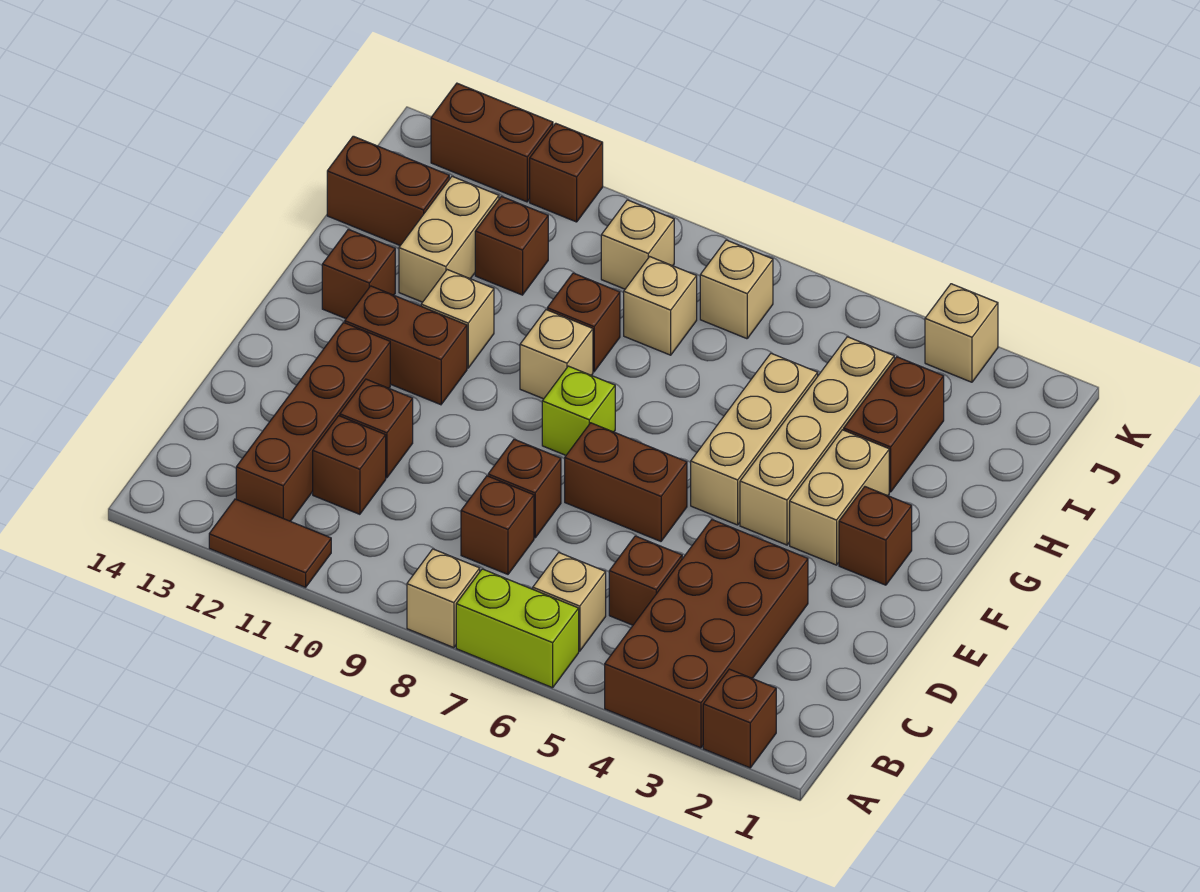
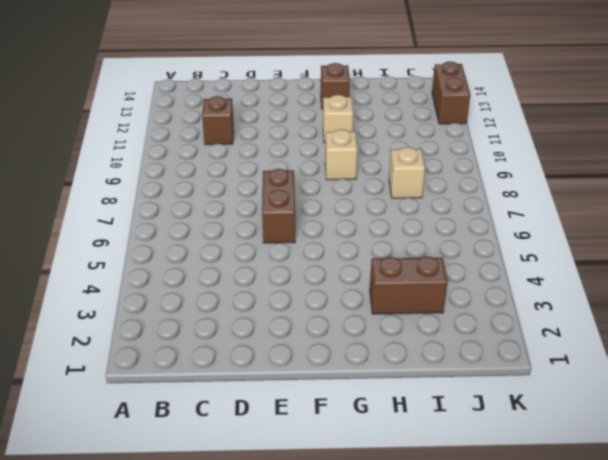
none -> brown brick A2 level 1
none -> brown brick A3:D4 level 1
none -> lime brick A6:A7 level 1
none -> tan brick A8 level 1

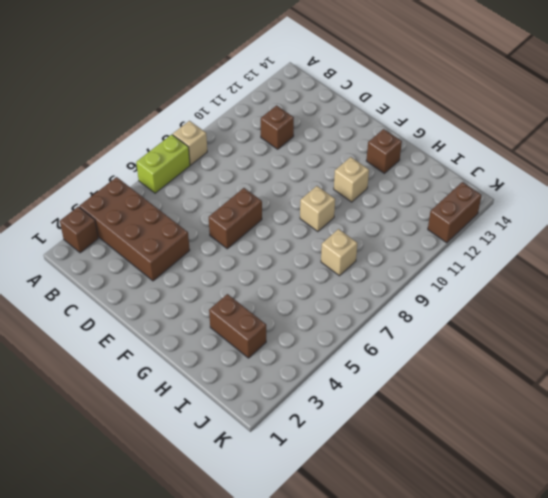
none -> brown tile A11:A12 level 1
none -> tan brick B6 level 1
none -> brown brick B12:E12 level 1
none -> brown brick C5 level 1

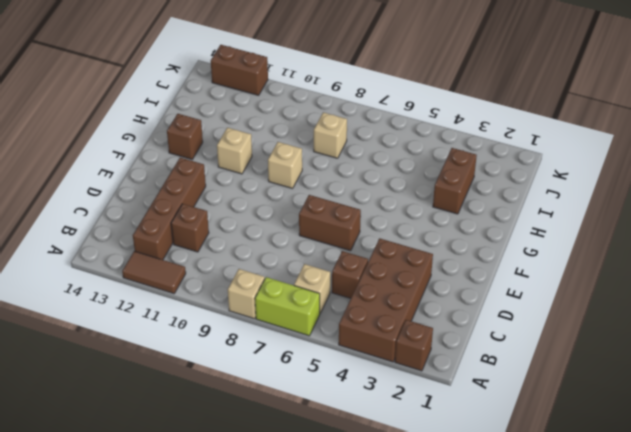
none -> brown brick C8 level 1
none -> brown brick D8 level 1
none -> brown brick D11 level 1
none -> brown brick F2 level 1

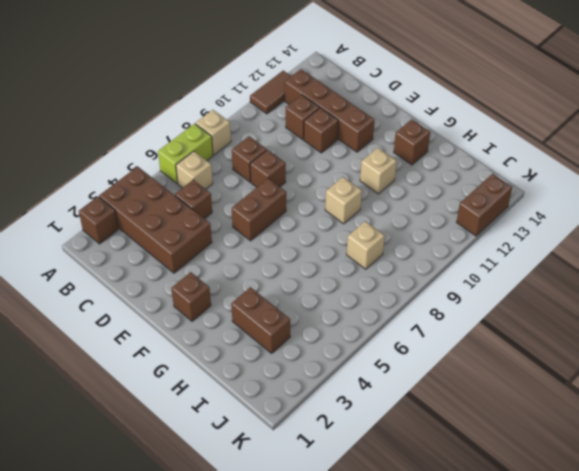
none -> tan brick F3:G3 level 1
none -> tan brick F4:I4 level 1
none -> tan brick F5:H5 level 1
none -> lime brick F8 level 1

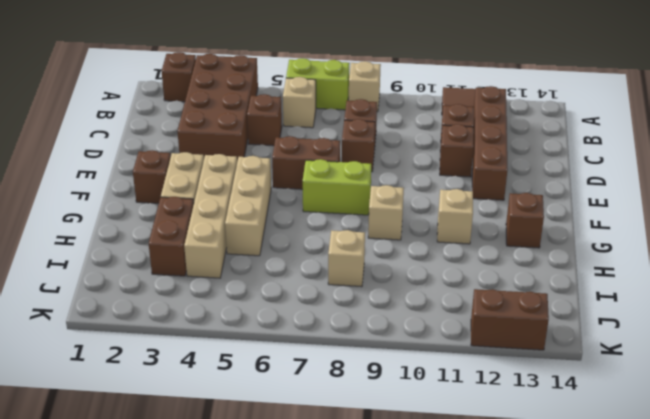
lime brick F7:F8 level 1 -> lime brick F8 level 1
none -> brown brick F11:F12 level 1
none -> brown brick H9 level 1
none -> tan brick H12:I12 level 1
none -> brown brick I11 level 1

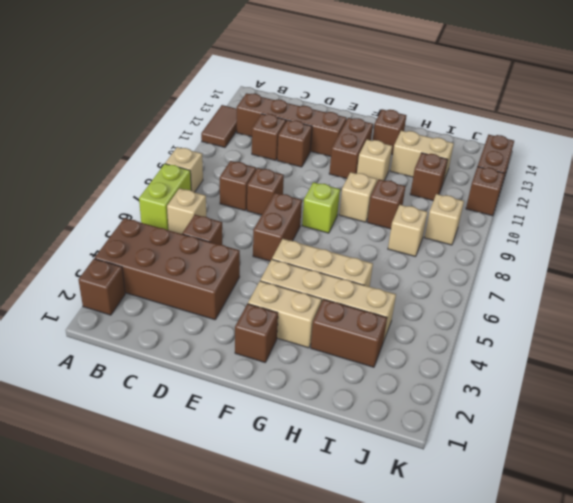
none -> brown brick I13:I14 level 1
none -> tan brick J7 level 1
none -> tan brick K3 level 1

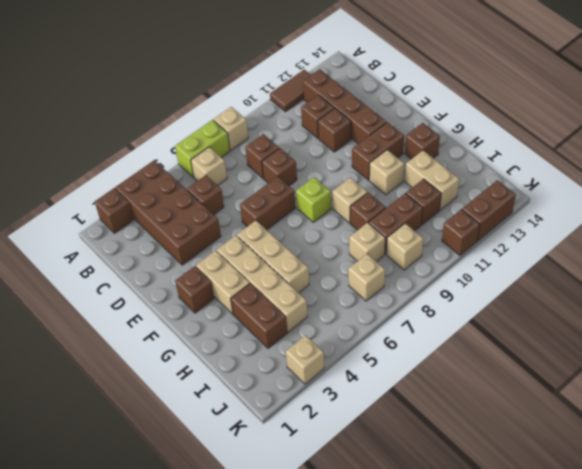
brown brick I9:I10 level 1 -> brown brick I13:I14 level 1

